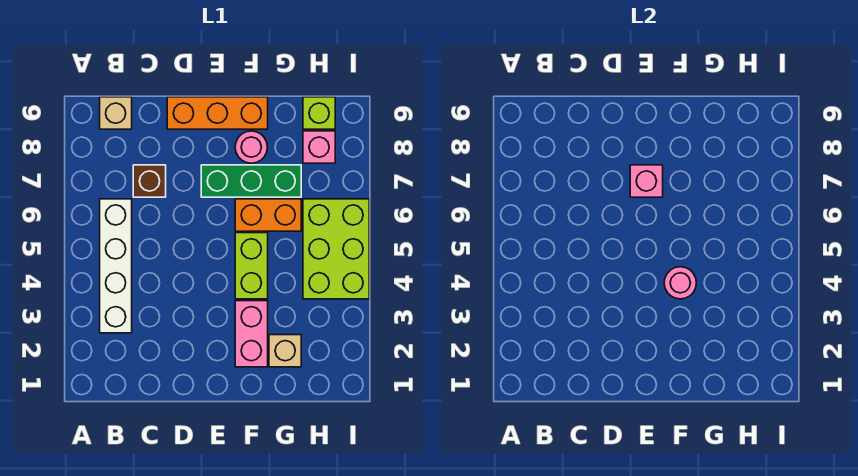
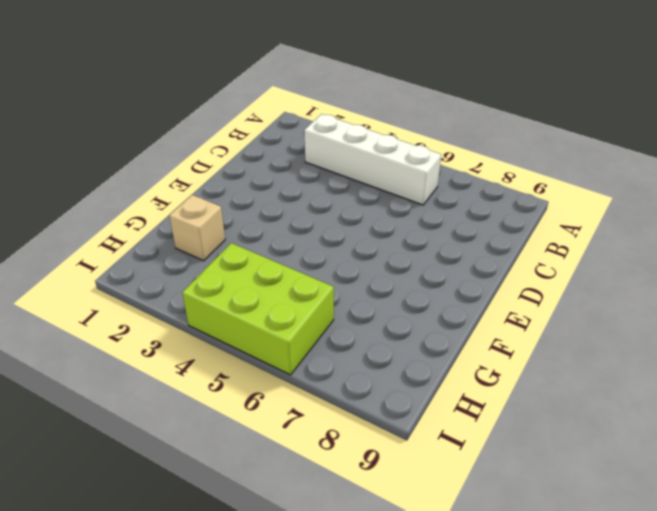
none -> tan brick B9 level 1
none -> brown brick C7 level 1
none -> orange brick D9:F9 level 1

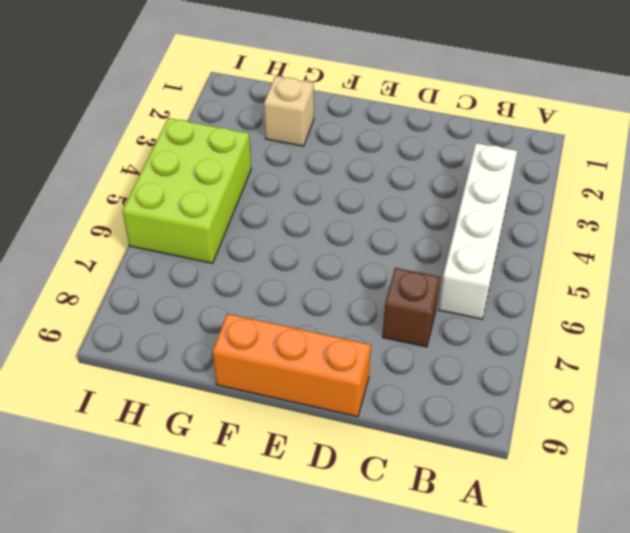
none -> tan brick B9 level 1
none -> green brick E7:G7 level 1
none -> pink brick F2:F3 level 1

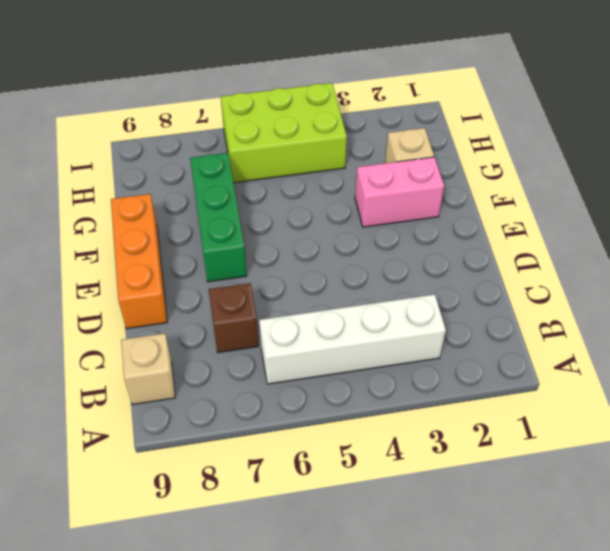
none -> lime brick F4:F5 level 1
none -> orange brick F6:G6 level 1
none -> pink round brick F8 level 1

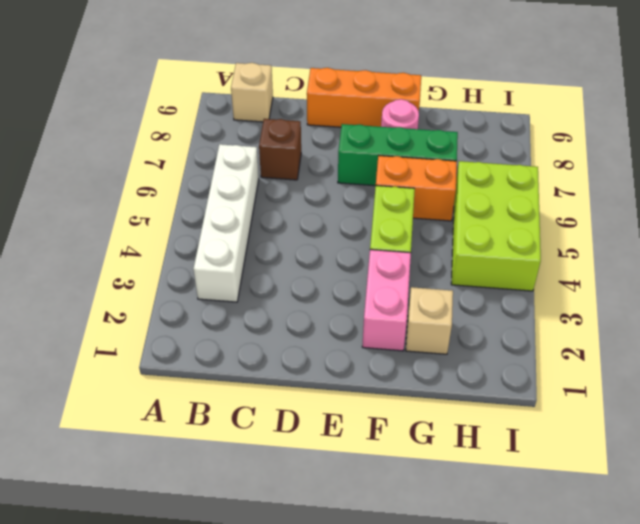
none -> pink brick H8 level 1
none -> lime brick H9 level 1
none -> pink brick E7 level 2

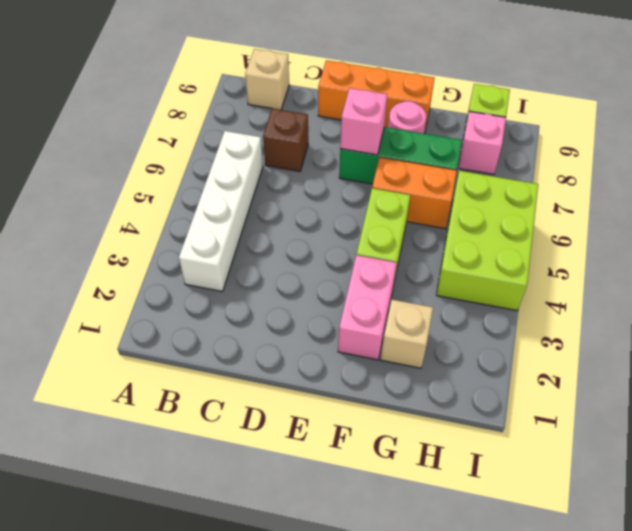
none -> pink round brick F4 level 2

